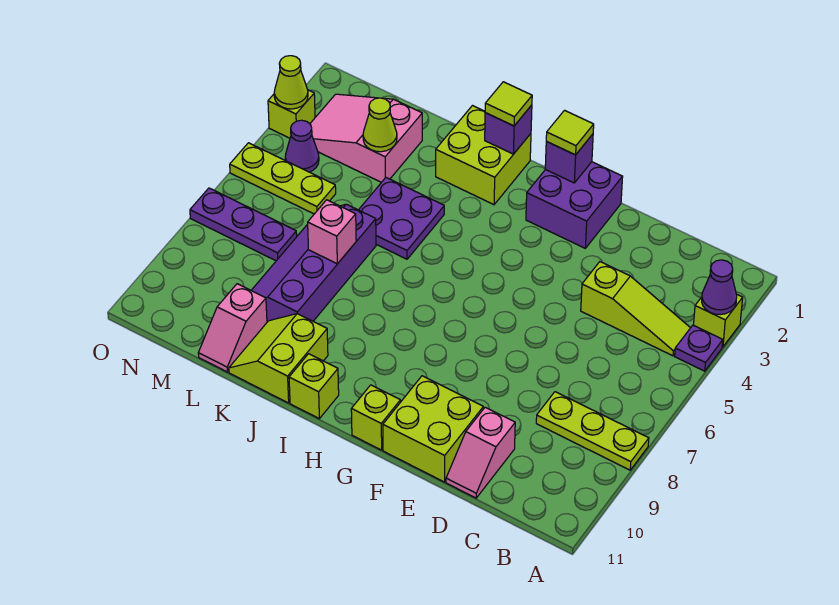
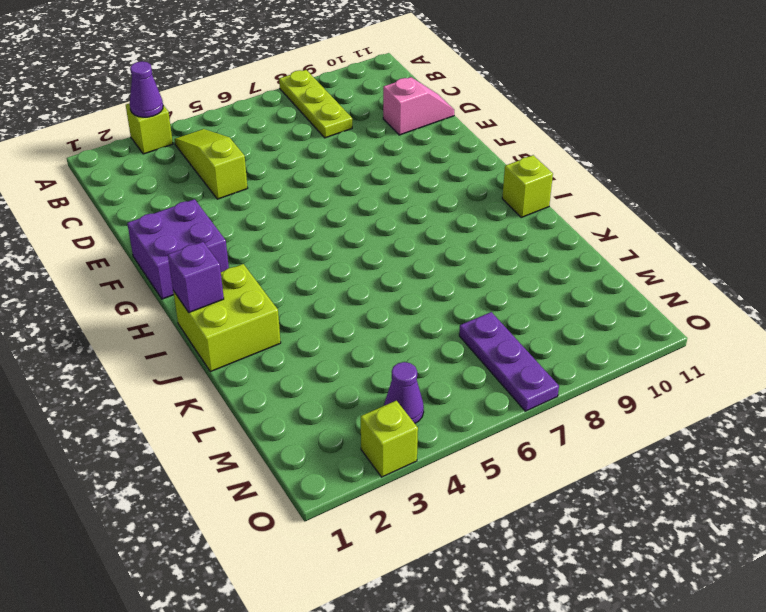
none -> purple plate A4 level 1
none -> lime brick E10:F11 level 1
none -> lime brick G11 level 1

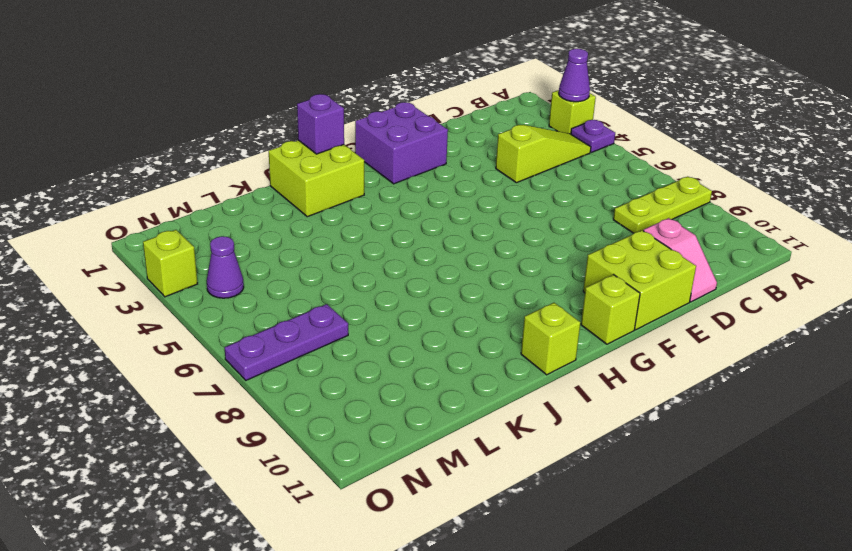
none -> purple plate J4:K5 level 1
none -> lime slope J10:K11 level 1 top J
none -> purple slope K6:L9 level 1 top K

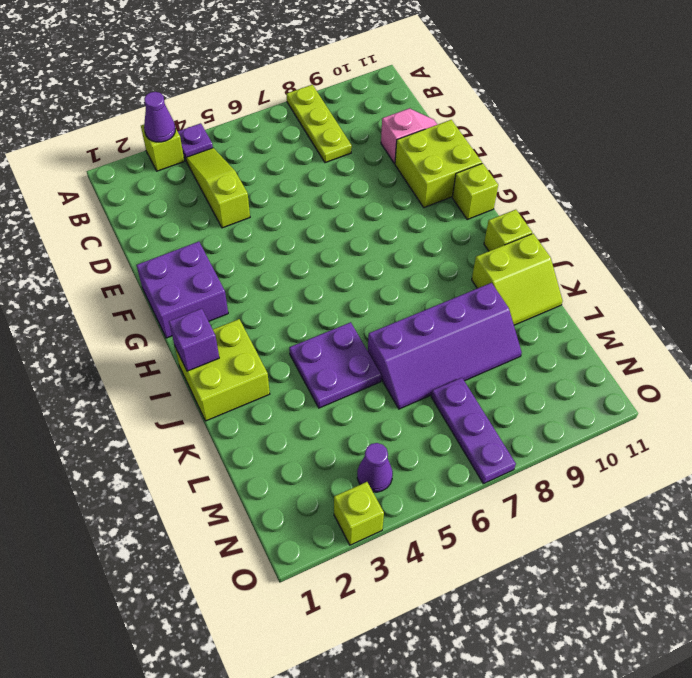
none -> pink slope L2:N3 level 1 top L
none -> pink slope L10:L11 level 1 top 10
none -> lime plate M5:O5 level 1

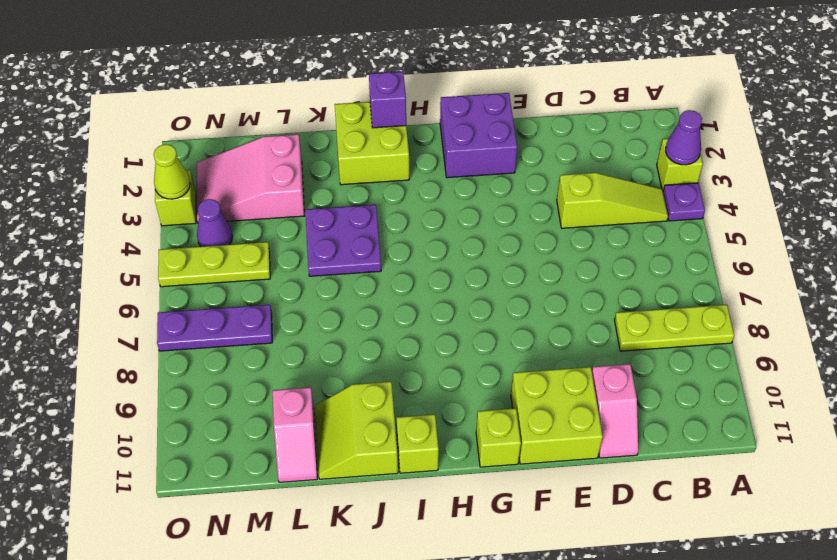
none -> purple slope K6:L9 level 1 top K
none -> purple brick G1 level 2
none -> pink brick K7 level 2

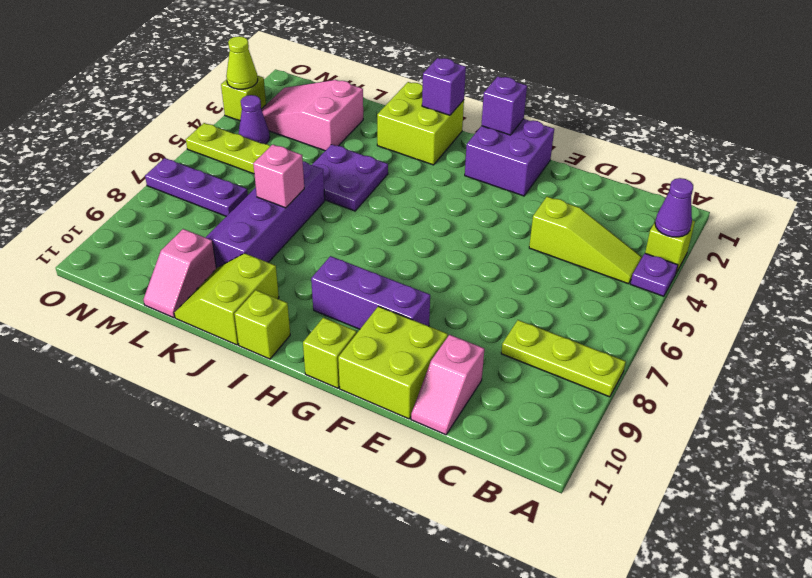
purple brick F9:H9 level 1 -> none
none -> lime cone L3 level 2
none -> lime tile G1 level 3
none -> lime tile I1 level 3

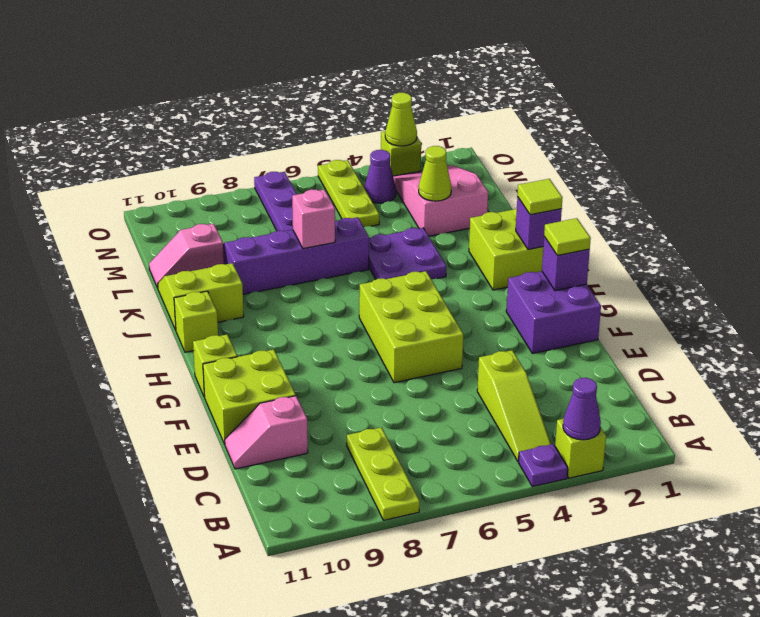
lime brick F5:H6 level 1 -> none

